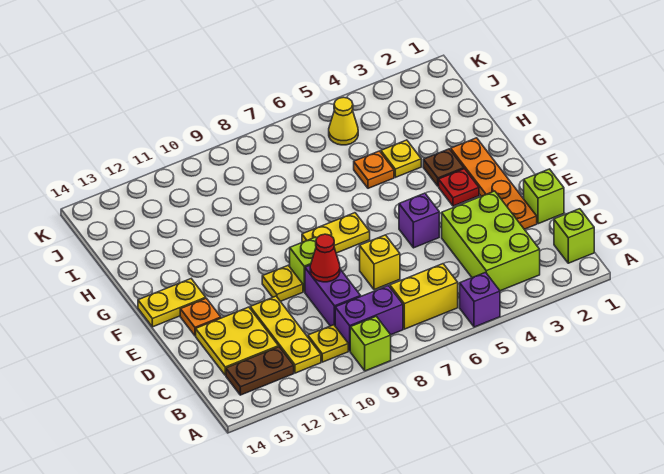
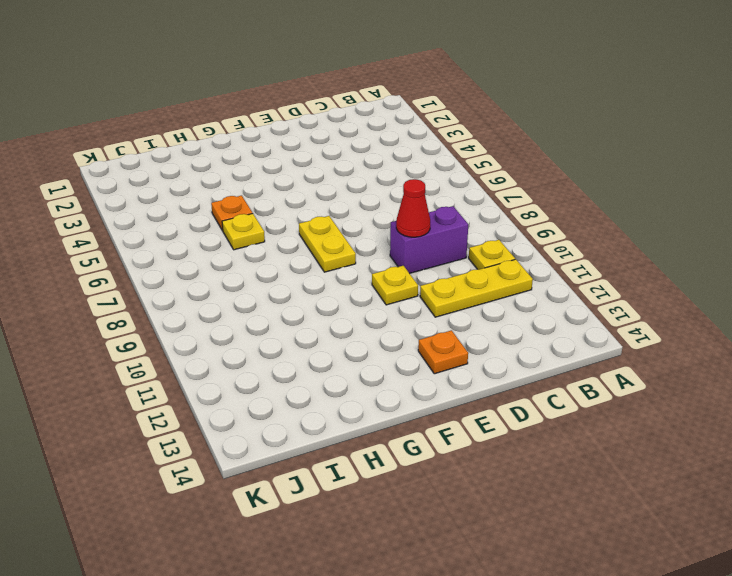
yellow plate H6 level 1 -> yellow plate H4 level 1
none -> purple brick A5 level 1
none -> lime brick A9 level 1
none -> lime brick B1 level 1

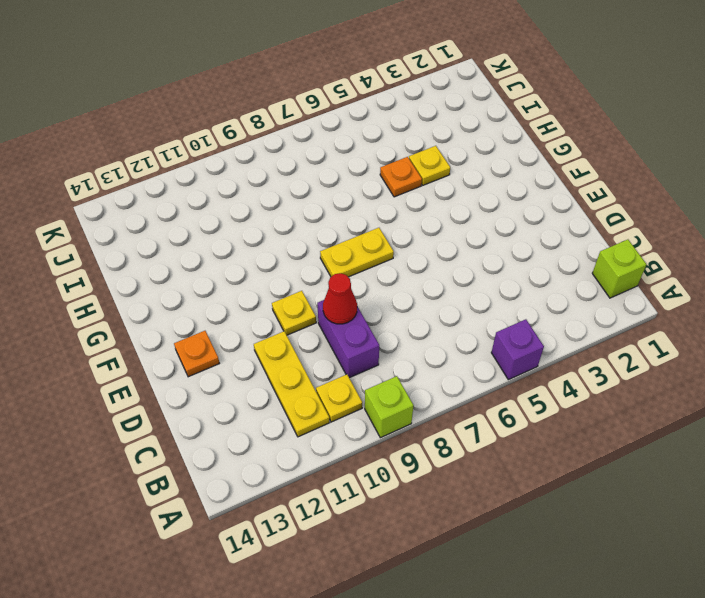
none -> lime brick B3:D4 level 1
none -> yellow brick B6:B7 level 1
none -> purple brick B8:B9 level 1

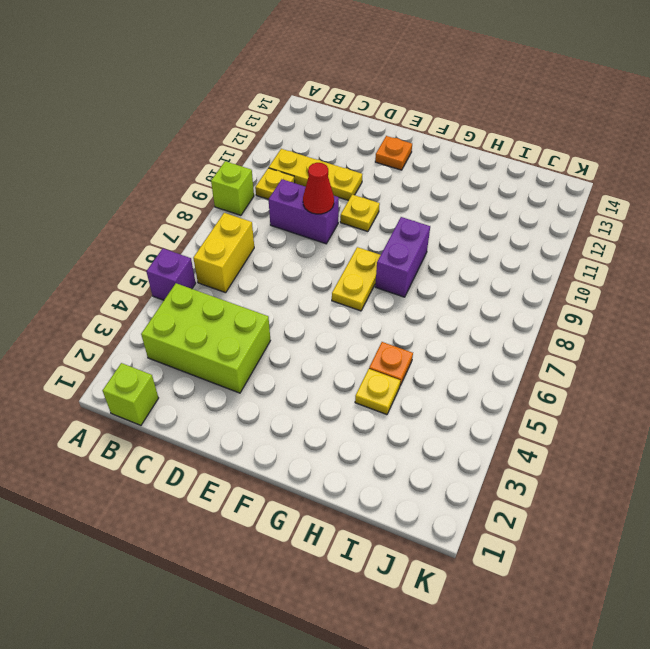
purple brick G8:G9 level 1 -> purple brick B8:B9 level 1
none -> brown plate B12:B13 level 1
none -> yellow plate C12:D13 level 1
none -> lime brick D1 level 1

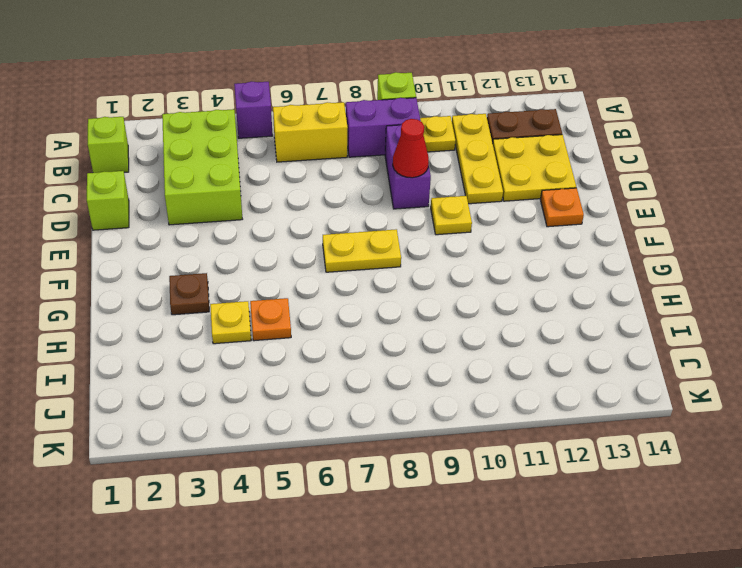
none -> orange plate D2:G2 level 1
none -> yellow brick D7 level 1
none -> purple brick E5 level 1

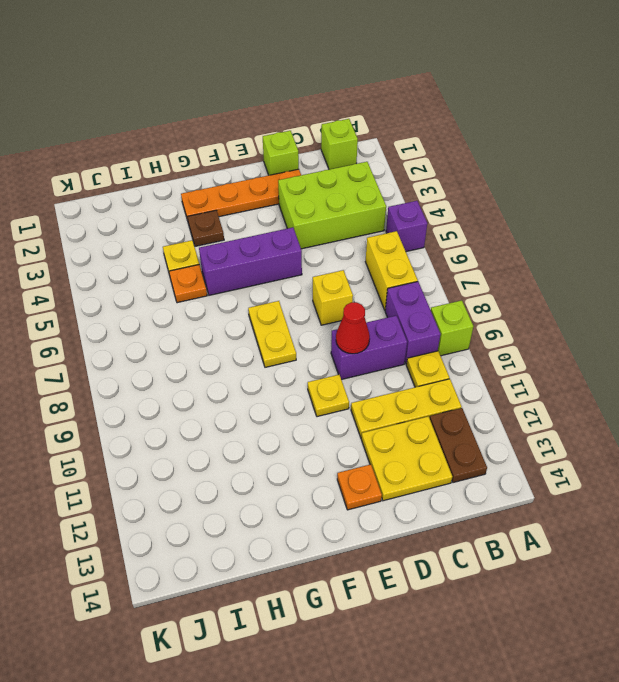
purple brick E5:G5 level 1 -> purple brick E5 level 1
none -> lime brick E9 level 1
none -> red plate F3 level 1
none -> yellow plate F13:F14 level 1

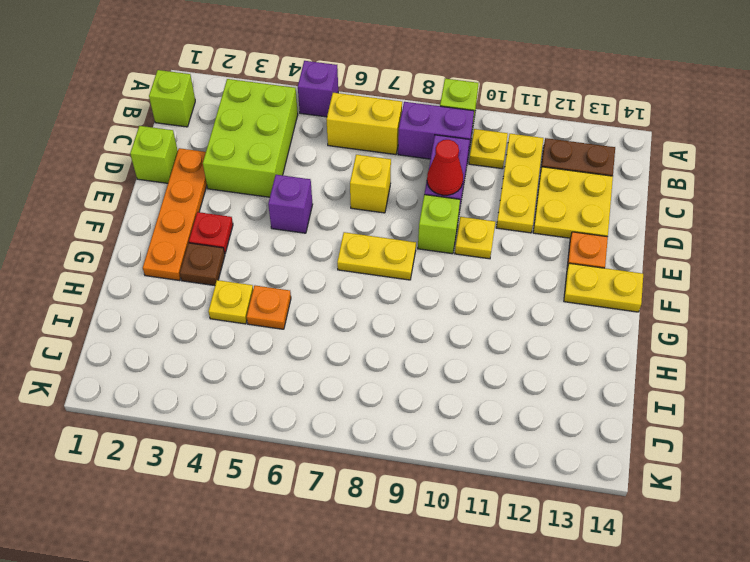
none -> yellow cone J5 level 1

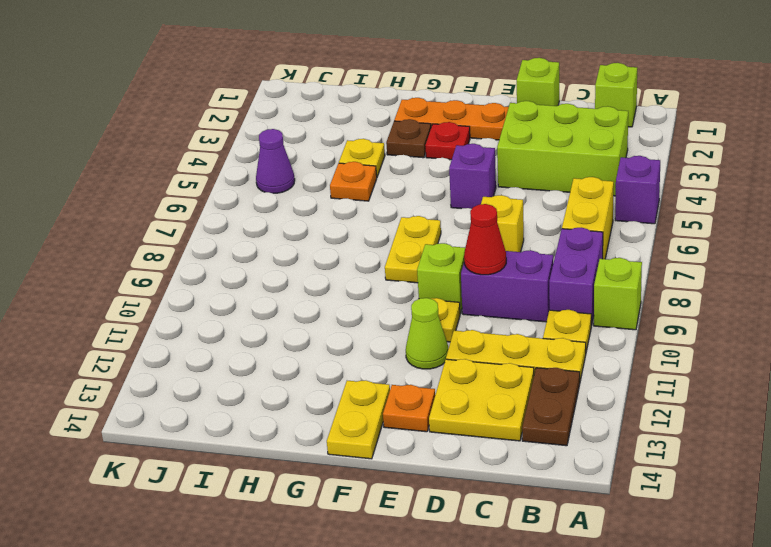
lime cone E11 level 1 -> none
purple cone J5 level 1 -> yellow cone J5 level 1

